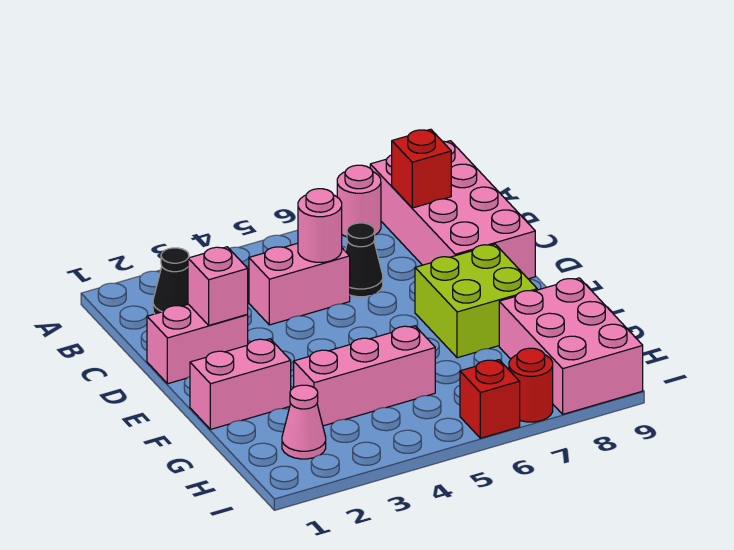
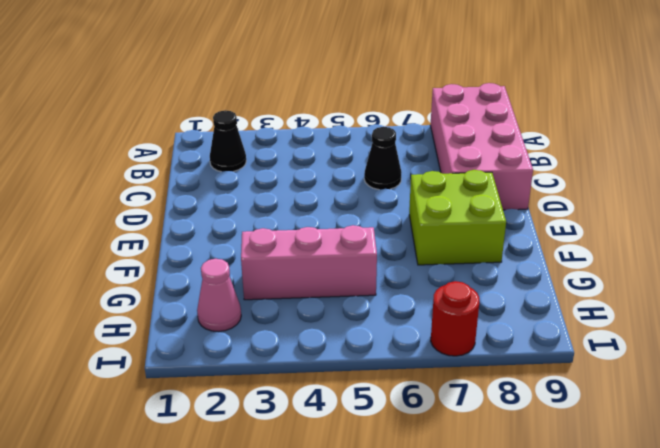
none -> pink round brick A7 level 1
none -> pink brick C4:C5 level 1
none -> pink brick D1:D2 level 1

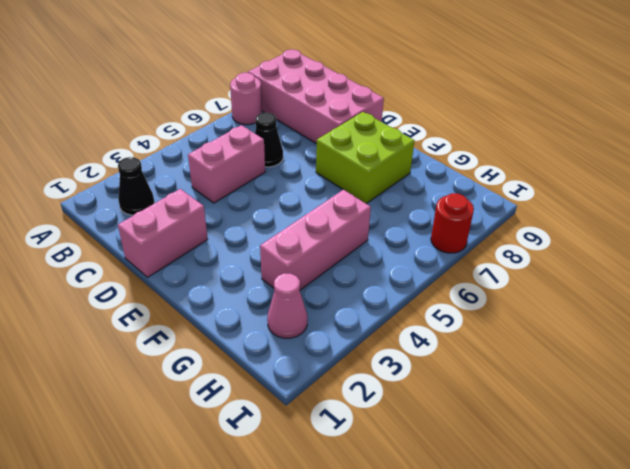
none -> pink brick F1:F2 level 1
none -> pink brick G8:I9 level 1
none -> red brick I6 level 1

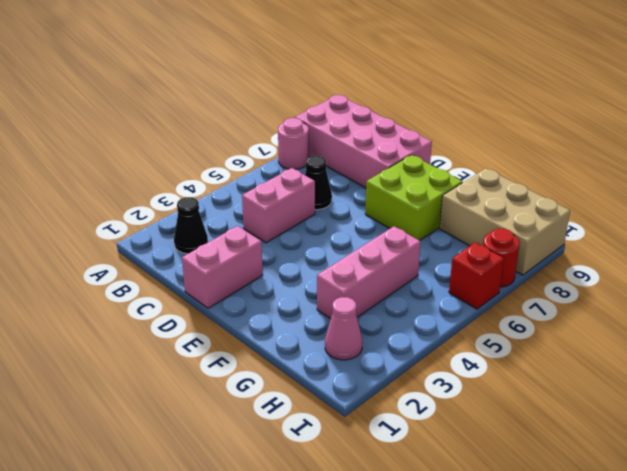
tan brick G8:I9 level 1 -> pink brick G8:I9 level 1
none -> pink brick F1:F2 level 1
none -> red brick B8 level 2
none -> pink round brick C5 level 2

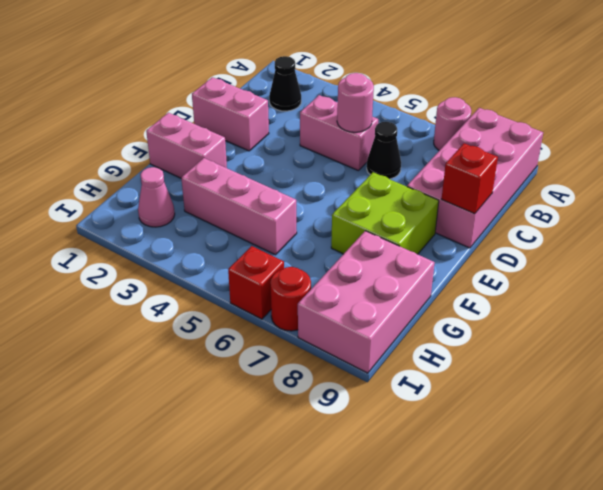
red brick D9 level 2 -> red brick B8 level 2
none -> pink brick D2 level 2

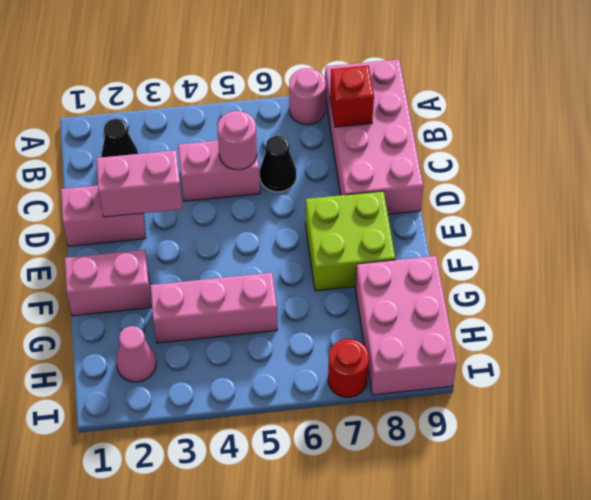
pink brick D2:D3 level 2 -> pink brick D2 level 2
none -> red brick I6 level 1

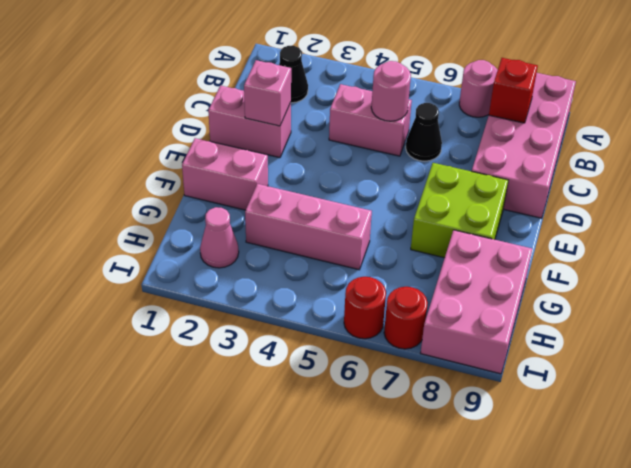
red round brick I6 level 1 -> red brick I6 level 1

